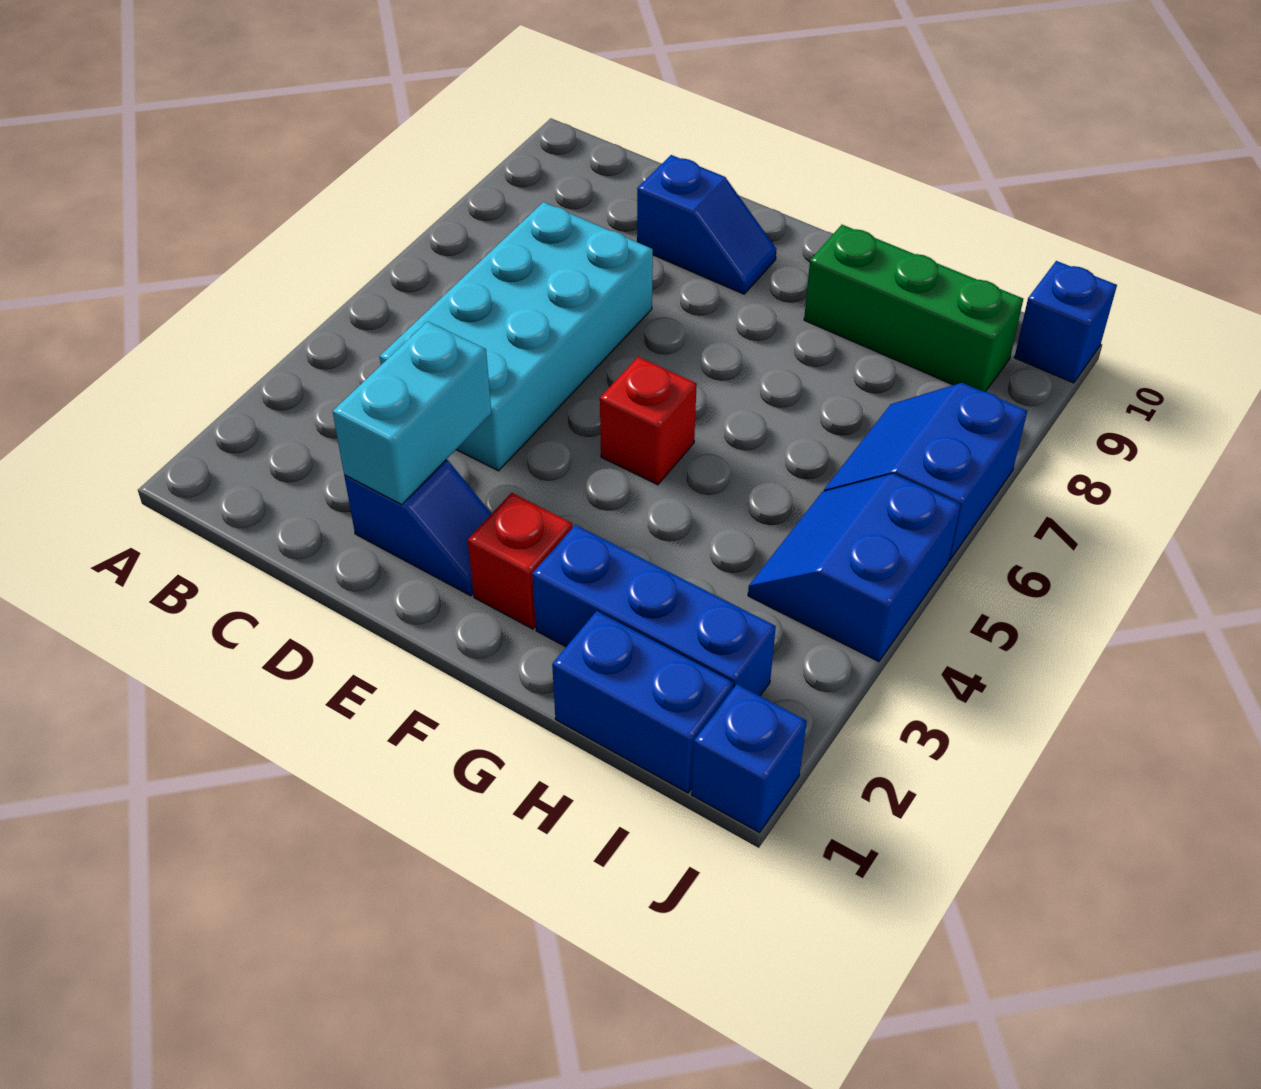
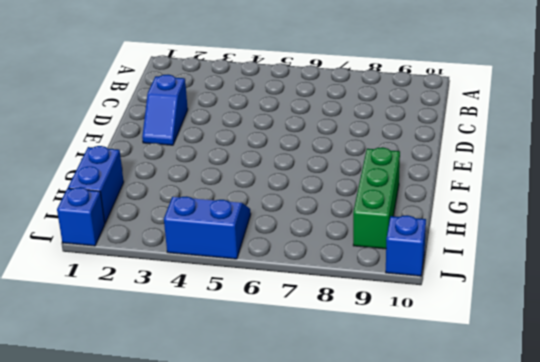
none -> cyan brick C4:D7 level 1
none -> blue slope D9:E9 level 1 top D
none -> red brick F2 level 1

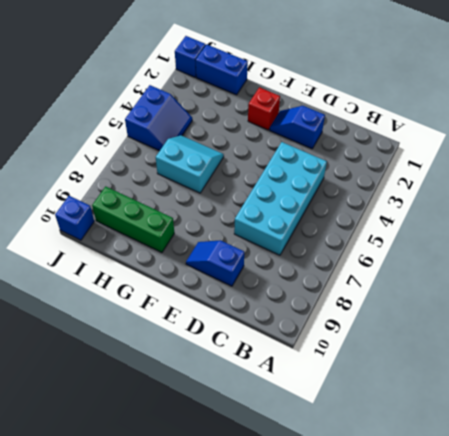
cyan slope G5:H6 level 1 top 6 -> none
none -> red brick F5 level 1
none -> blue brick G2:I2 level 1
none -> blue slope I6:J7 level 1 top J

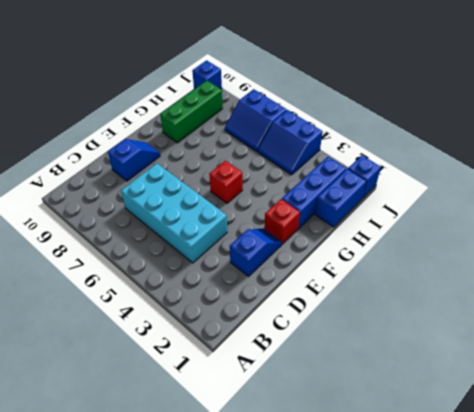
none -> cyan brick D2:D3 level 2

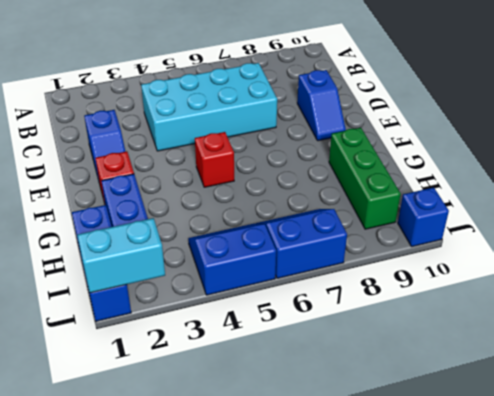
cyan brick J1:J2 level 2 -> cyan brick D2:D3 level 2

